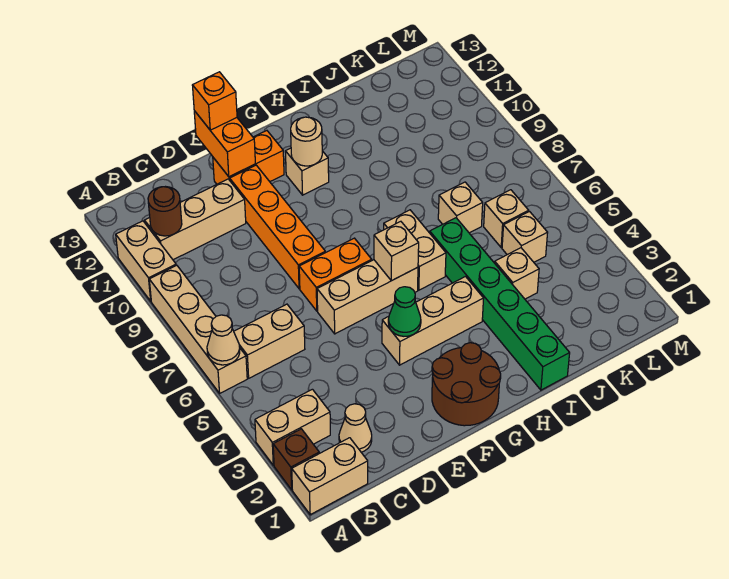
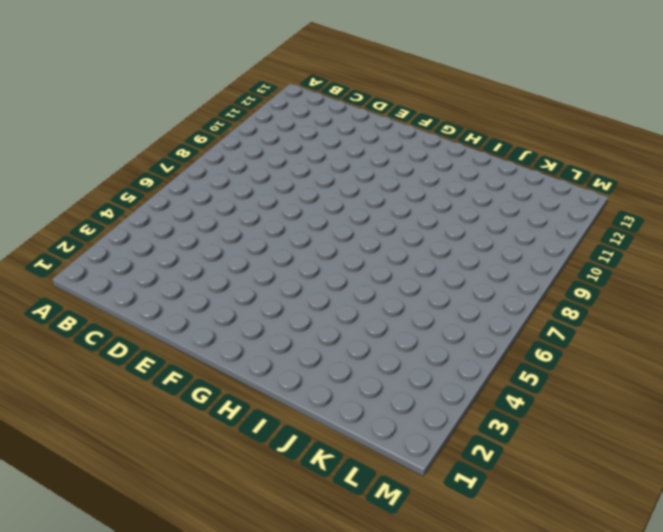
none -> tan brick A1:B1 level 1
none -> brown brick A2 level 1
none -> tan brick A3:B3 level 1

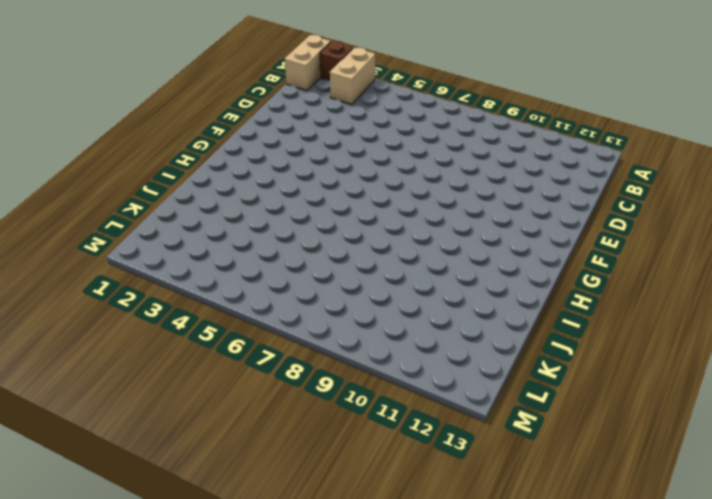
none -> tan brick A6:A9 level 1
none -> tan brick A10:A11 level 1
none -> tan brick B6:C6 level 1

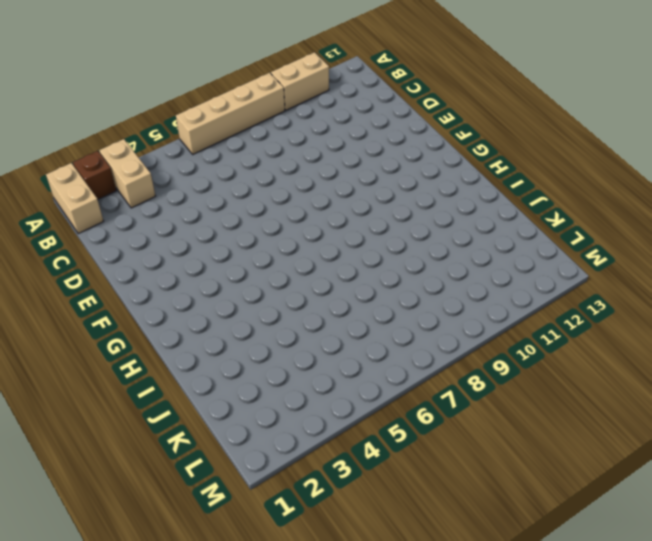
none -> tan brick B6:C6 level 1
none -> tan brick B11:D11 level 1
none -> tan cone C2 level 1

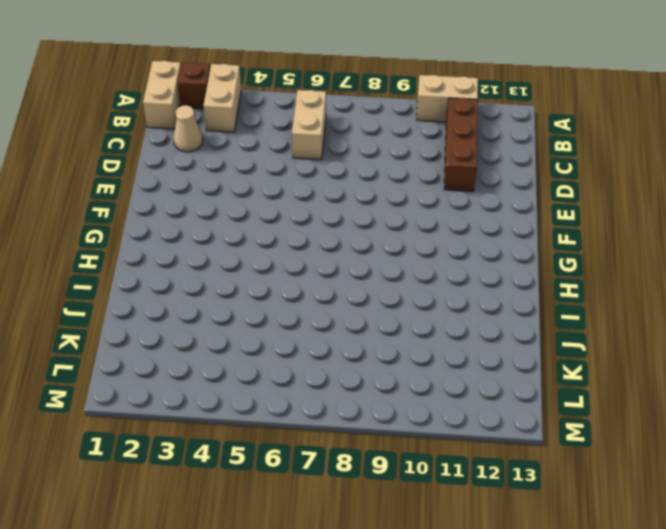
brown brick B11:D11 level 1 -> tan brick B11:D11 level 1
none -> tan brick A6:A9 level 1
none -> tan brick E6:G6 level 1
none -> orange brick E7:F7 level 1

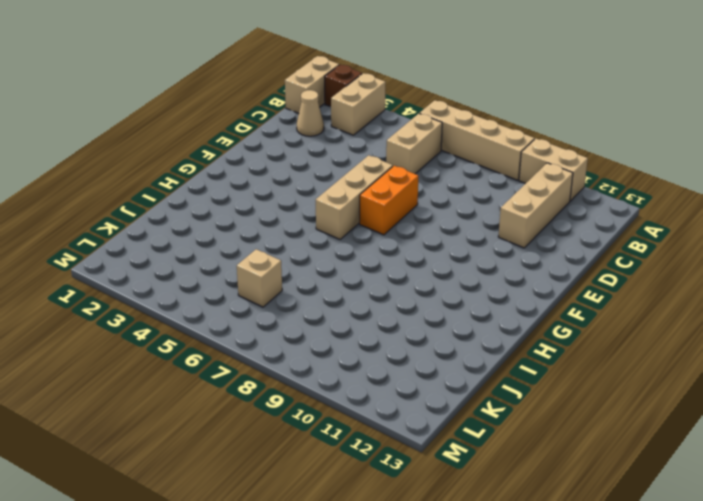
none -> orange brick E8:E11 level 1
none -> orange brick E12:F12 level 1
none -> brown round brick F1:G2 level 1

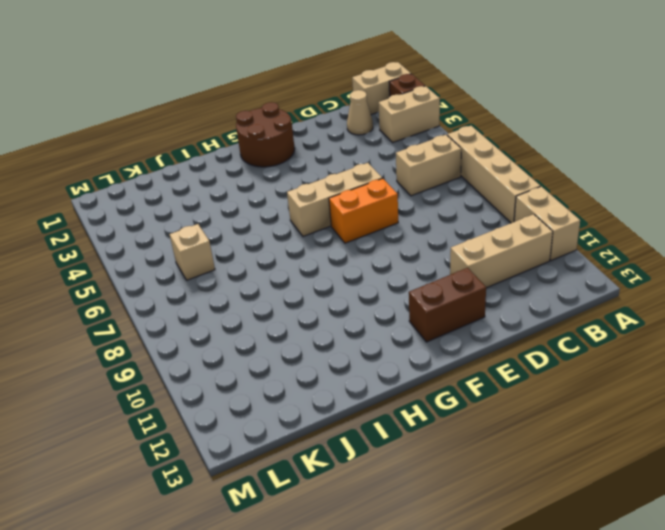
brown brick E12:F12 level 1 -> orange brick E12:F12 level 1
none -> orange brick E8:E11 level 1
none -> tan brick F4:H4 level 1
none -> tan brick G11 level 1

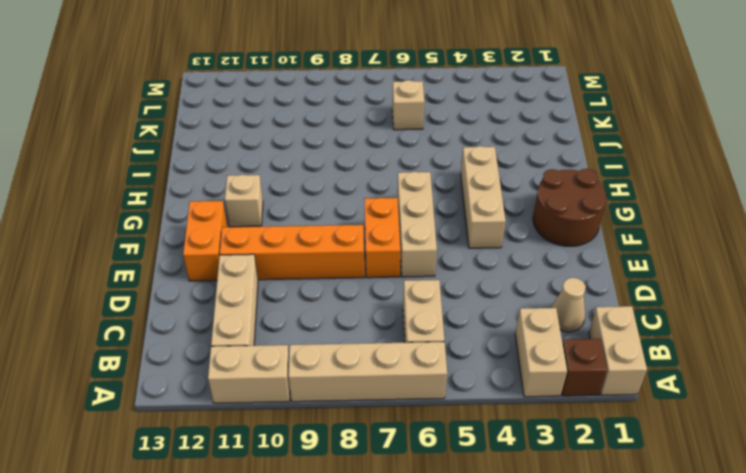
none -> tan brick H6:H7 level 1
none -> green brick I1:I6 level 1
none -> tan brick J4 level 1

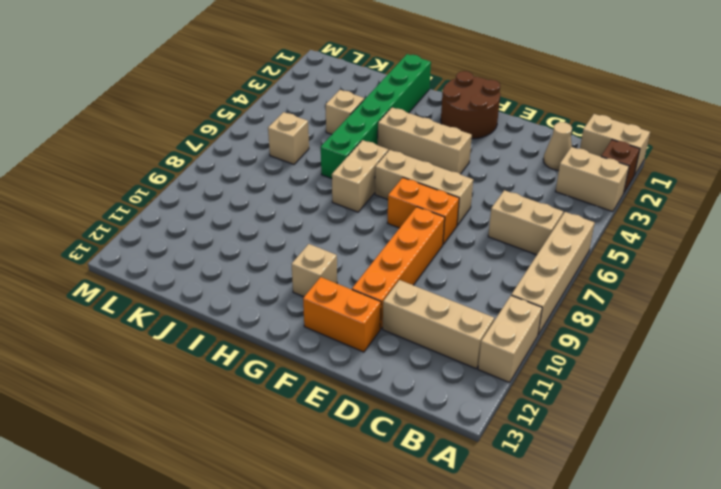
none -> tan brick J7 level 1
none -> tan brick K5 level 1
none -> tan cone A6 level 2

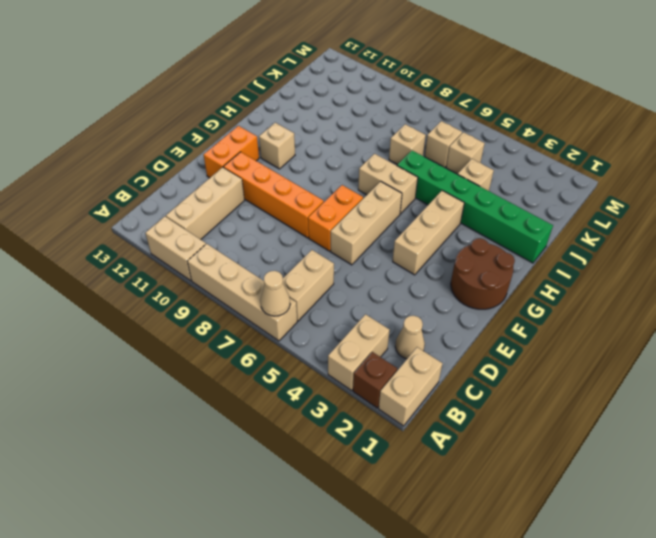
none -> brown round brick B11 level 2
none -> orange brick E12:E13 level 2
none -> green cone F4 level 2

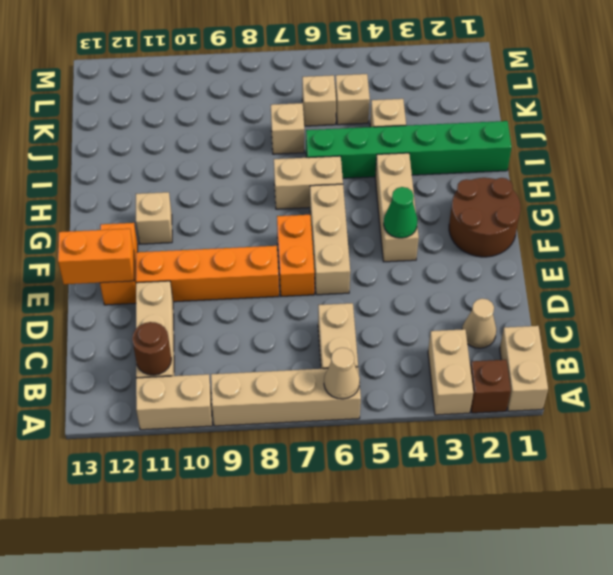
none -> tan brick G6 level 2
none -> tan round brick G11 level 2
none -> orange brick E13 level 3

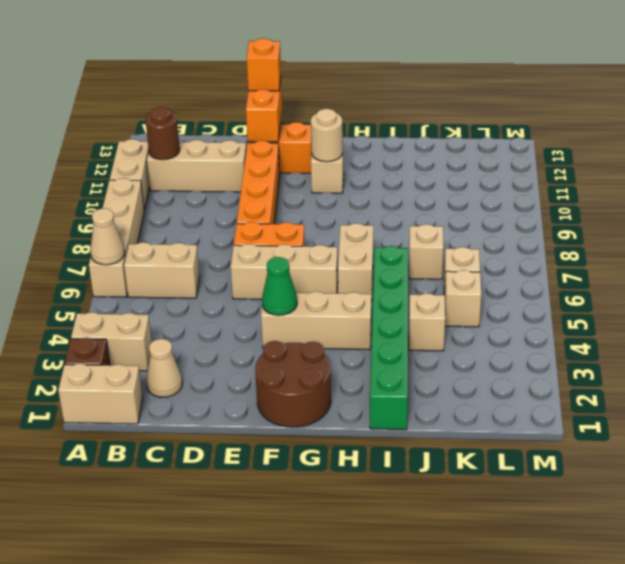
none -> tan brick G6 level 2

